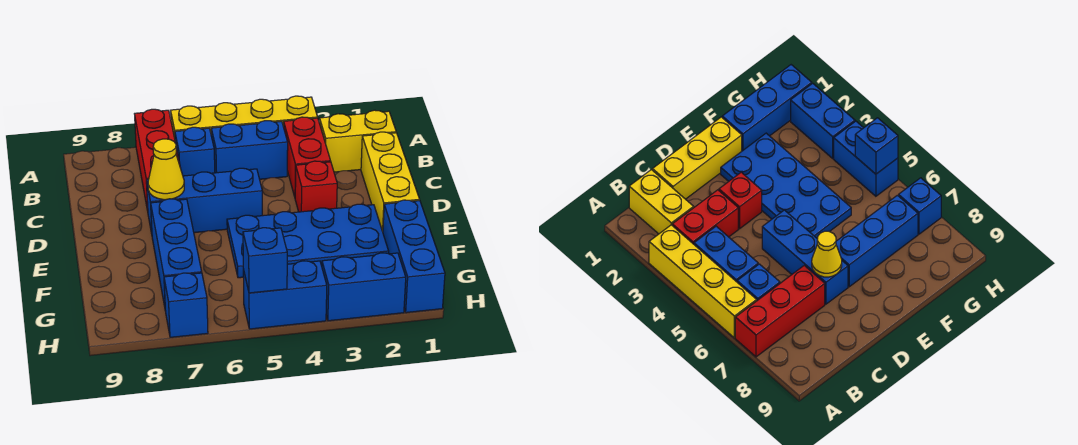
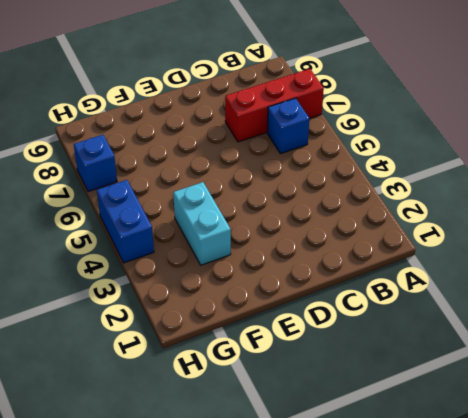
cyan brick F3:F4 level 1 -> blue plate E2:F5 level 1
none -> yellow brick A3:A6 level 1
none -> yellow brick B1:B2 level 1
none -> red brick B3:C3 level 1

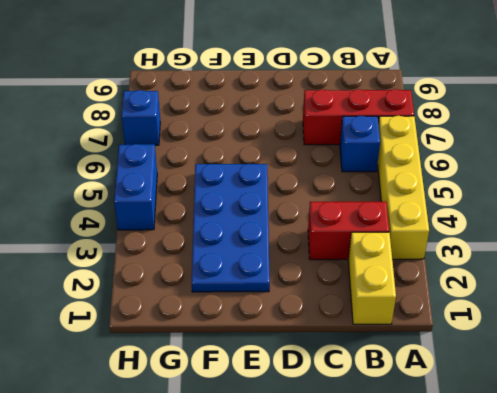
none -> blue brick B4:B5 level 1
none -> yellow brick C1:E1 level 1
none -> red brick D3 level 1

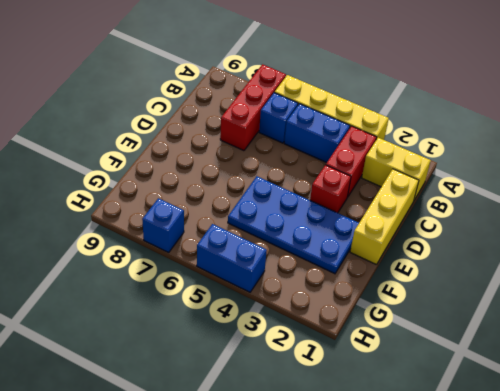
none -> blue brick D5:D7 level 1
none -> blue brick E7:G7 level 1
none -> blue brick F1:H1 level 1

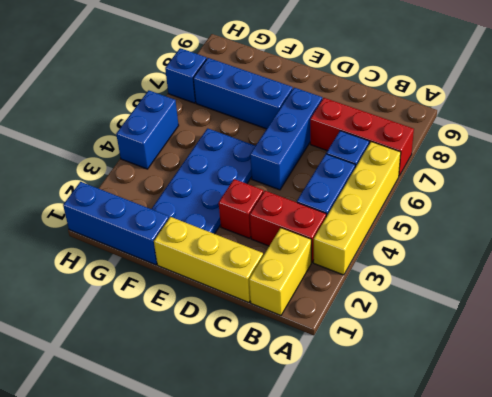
none -> blue brick H2:H3 level 1
none -> yellow cone D7 level 2
none -> blue brick H5 level 2

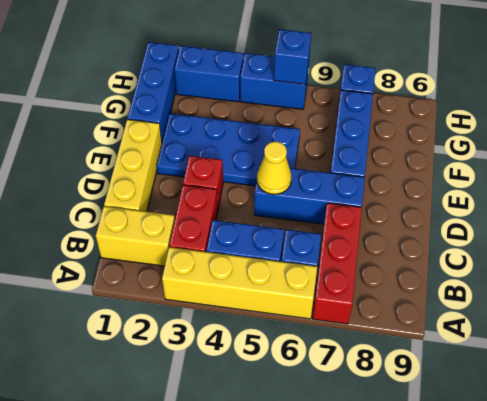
yellow cone D5 level 2 -> yellow cone D7 level 2

